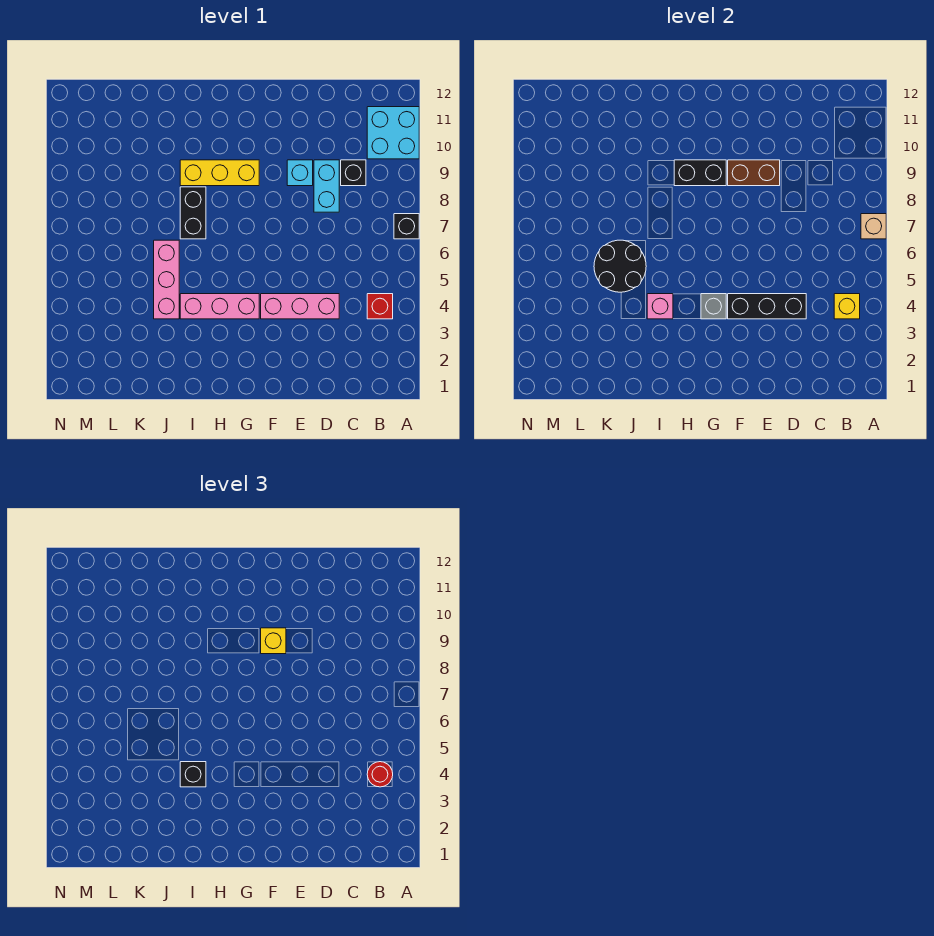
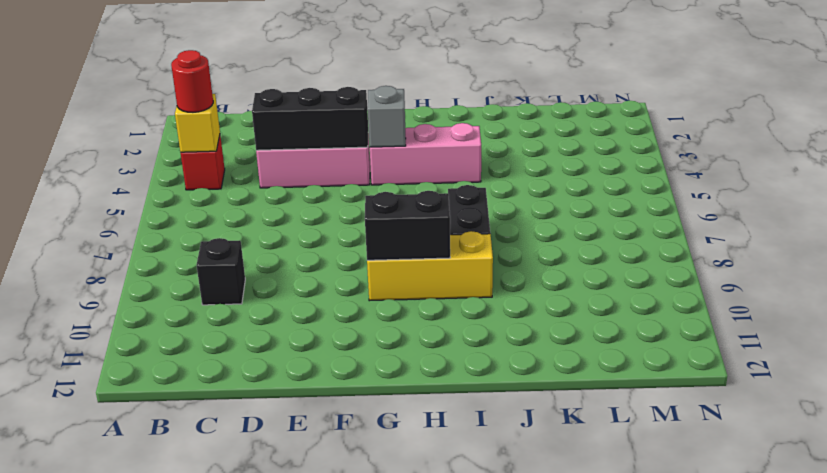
none -> black brick A7 level 1
none -> cyan brick A10:B11 level 1
none -> cyan brick D8:D9 level 1

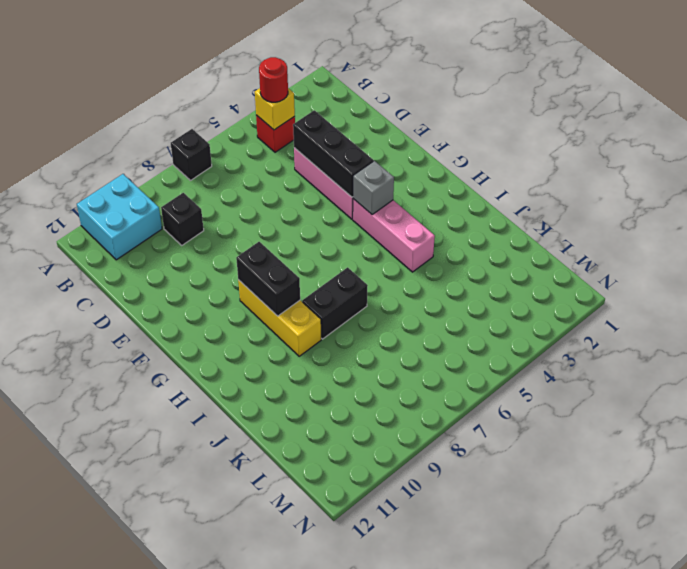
none -> cyan brick D8:D9 level 1
none -> cyan brick E9 level 1
none -> pink brick J4:J6 level 1

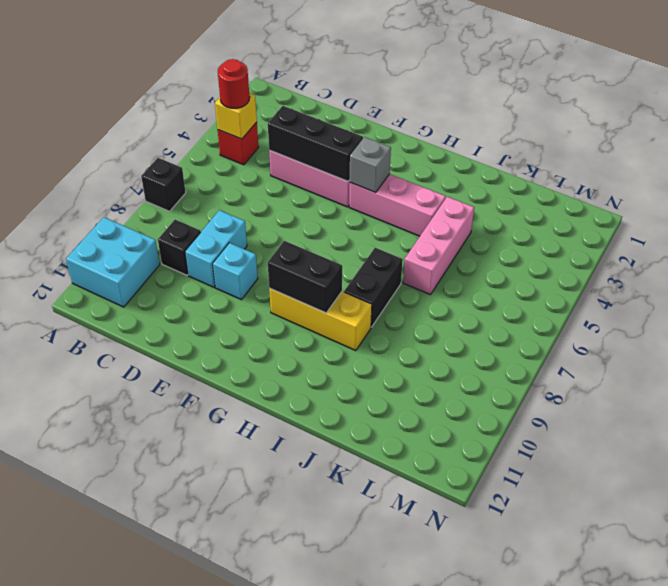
none -> tan brick A7 level 2
none -> brown brick E9:F9 level 2
none -> pink brick I4 level 2

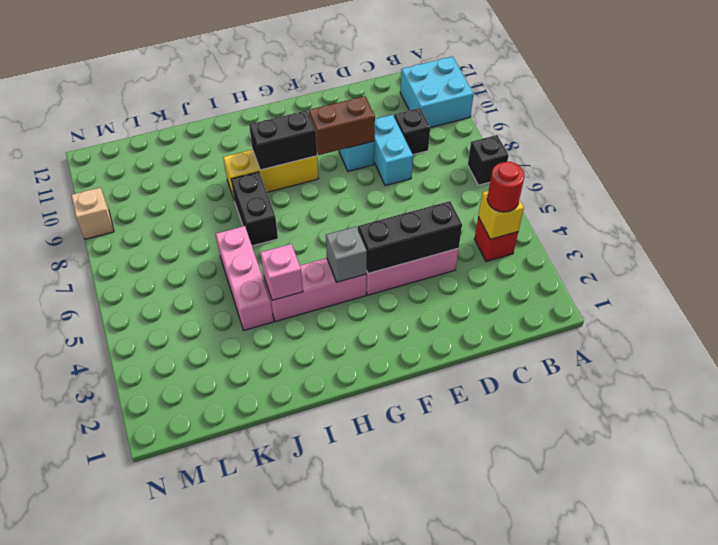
tan brick N9 level 1 -> tan brick A7 level 2
none -> black round brick J5:K6 level 2
none -> yellow brick F9 level 3
none -> black brick I4 level 3

